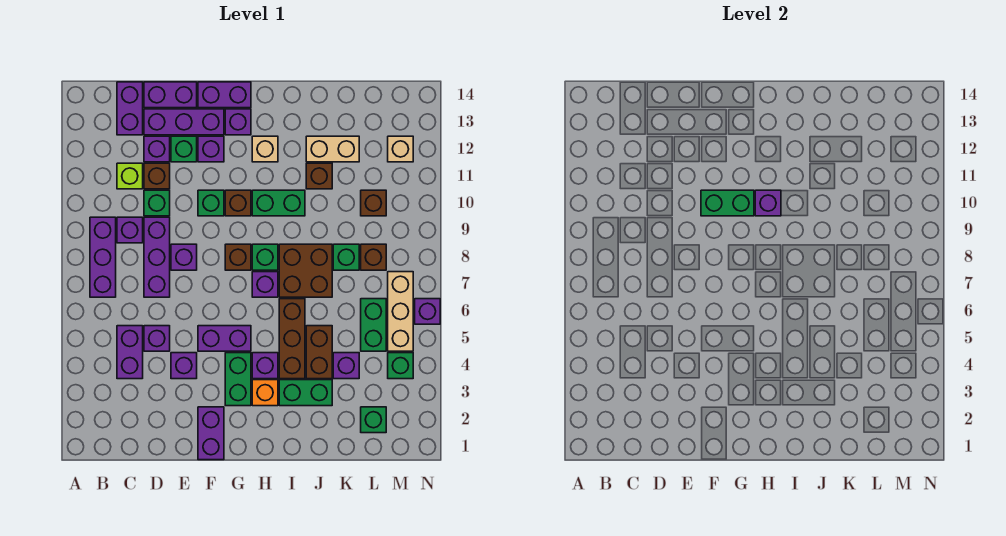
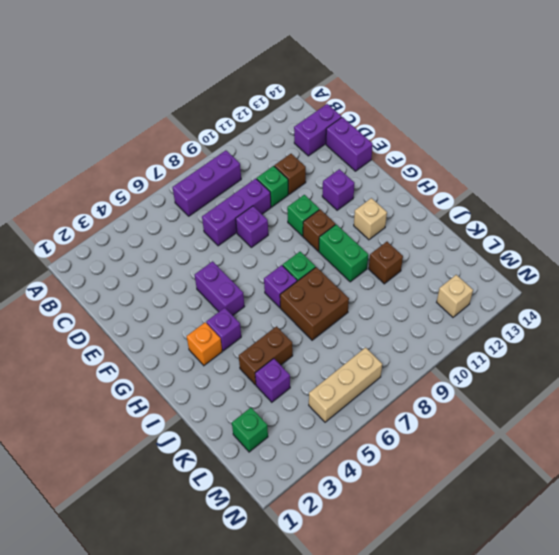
none -> purple brick C4:C5 level 1
none -> purple brick C9 level 1
none -> lime brick C11 level 1
none -> purple brick D5 level 1

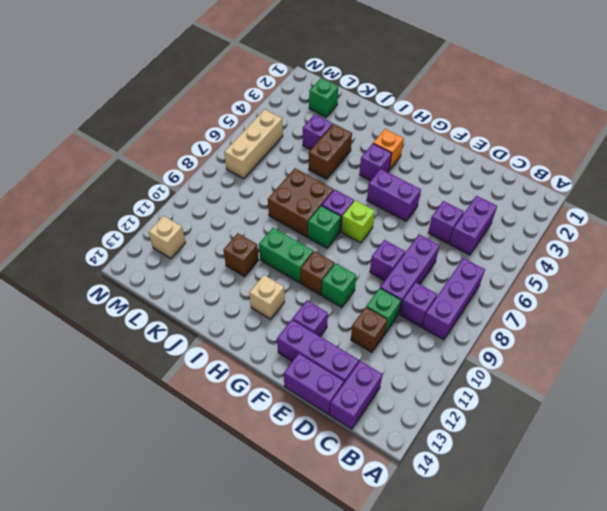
lime brick G7 level 1 -> lime brick C11 level 1
none -> purple brick D12 level 1
none -> purple brick E4 level 1
none -> green brick E12 level 1
none -> purple brick F1:F2 level 1

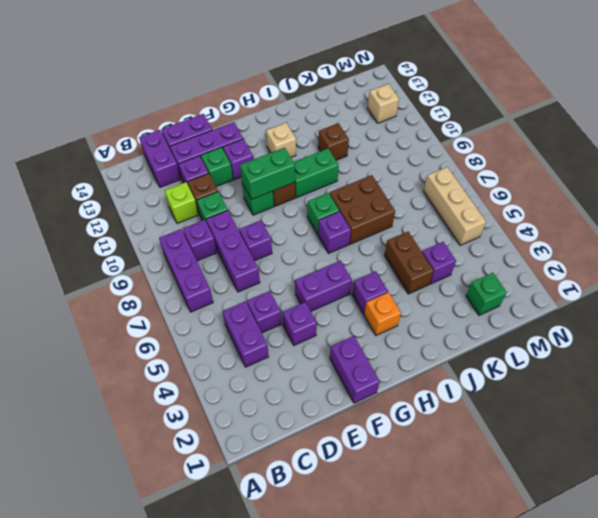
none -> purple brick F14:G14 level 1
none -> green brick G3:G4 level 1
none -> brown brick G8 level 1
none -> purple brick G13 level 1

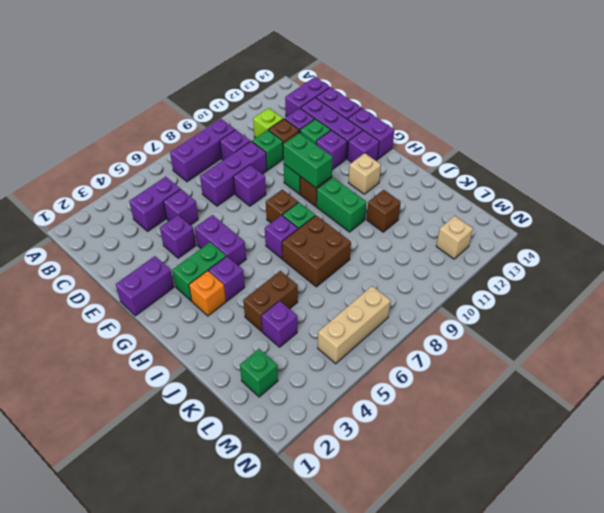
none -> green brick I3:J3 level 1
none -> brown brick I4:I6 level 1
none -> tan brick J12:K12 level 1
none -> green brick K8 level 1

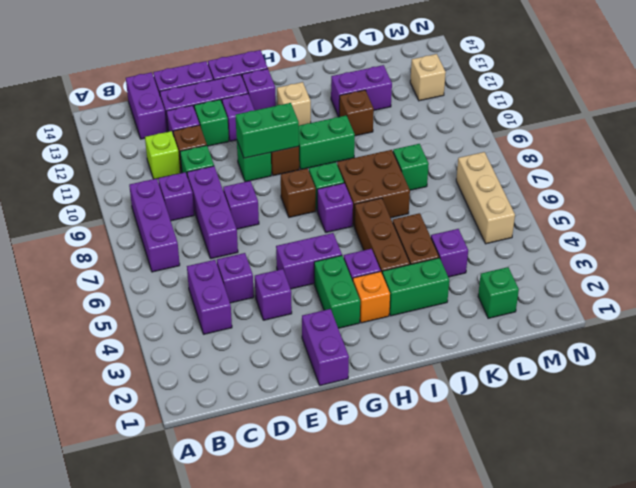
purple brick J12:K12 level 1 -> tan brick J12:K12 level 1
none -> green brick L5:L6 level 1
none -> brown brick L8 level 1
none -> brown brick L10 level 1
none -> green brick M4 level 1

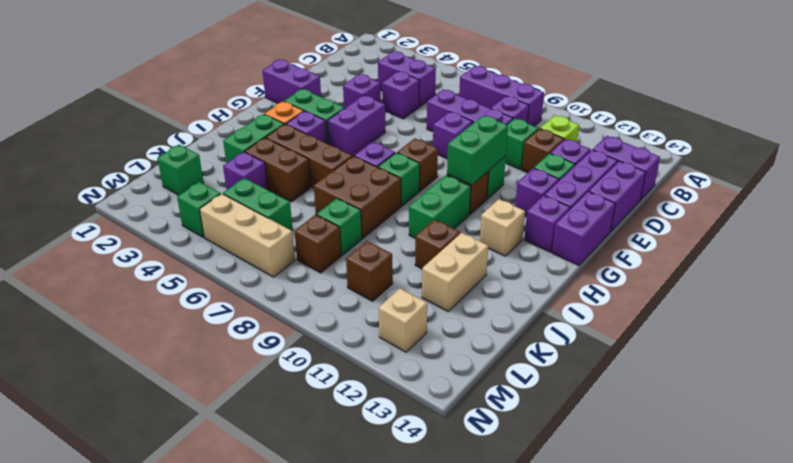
none -> purple brick N6 level 1
none -> purple brick H10 level 2

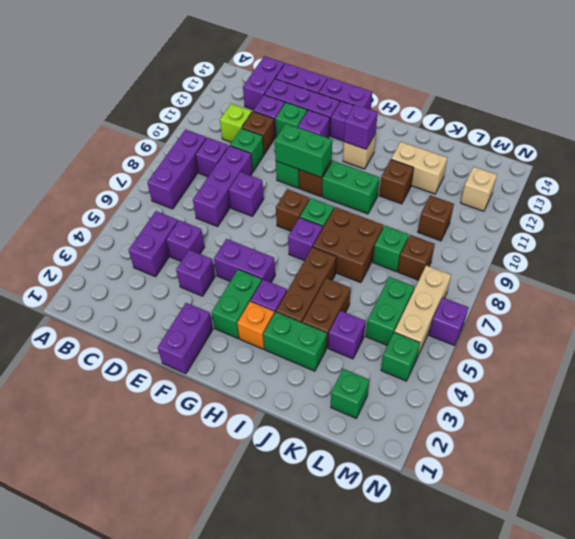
purple brick H12 level 2 -> purple brick H10 level 2

